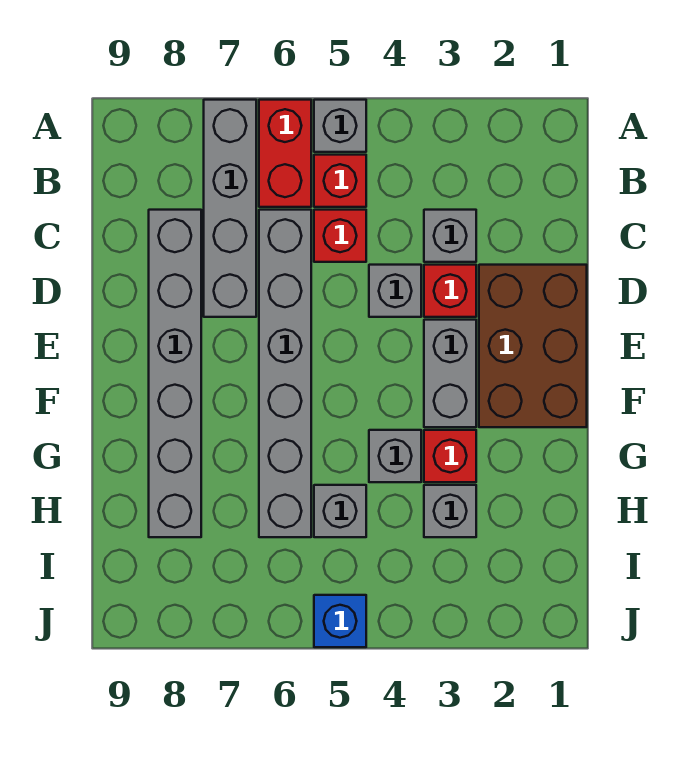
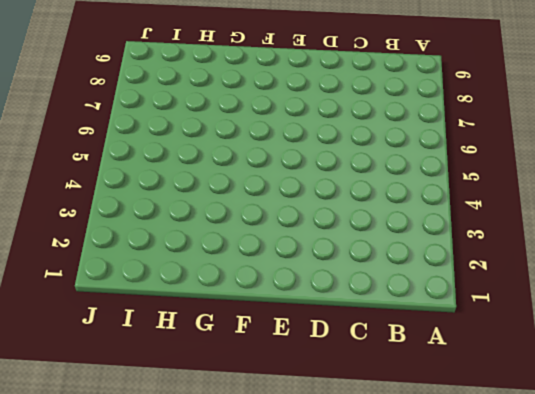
none -> grey brick A5 level 1
none -> red brick A6:B6 level 1
none -> grey brick A7:D7 level 1

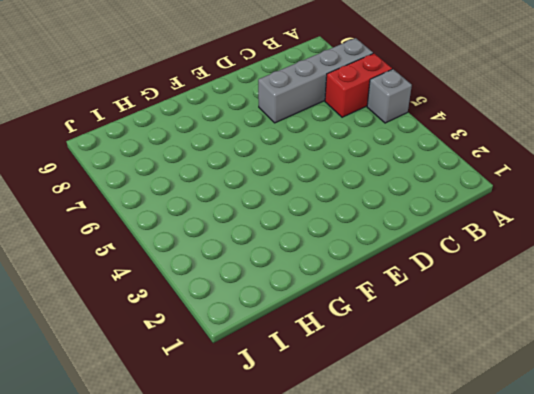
none -> red brick B5 level 1
none -> grey brick C3 level 1
none -> red brick C5 level 1

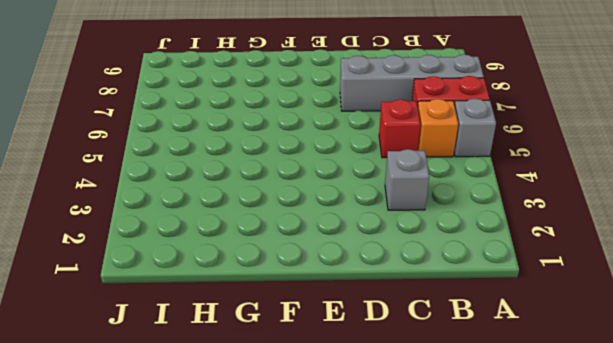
orange brick B5 level 1 -> red brick B5 level 1
none -> grey brick C6:H6 level 1
none -> grey brick C8:H8 level 1
none -> brown brick D1:F2 level 1

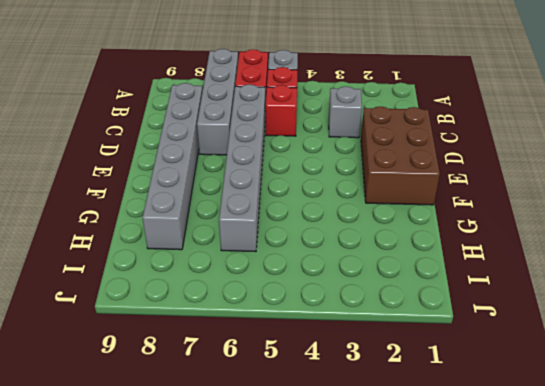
none -> red brick D3 level 1
none -> grey brick D4 level 1
none -> grey brick E3:F3 level 1

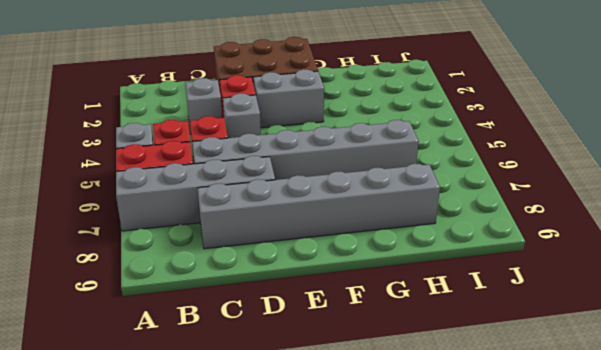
none -> red brick G3 level 1
none -> grey brick G4 level 1
none -> grey brick H3 level 1

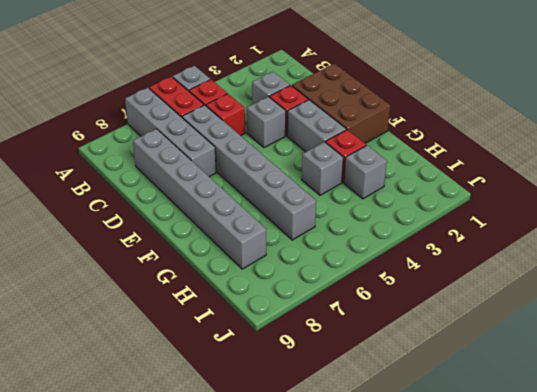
none -> grey brick H5 level 1
none -> blue brick J5 level 1

